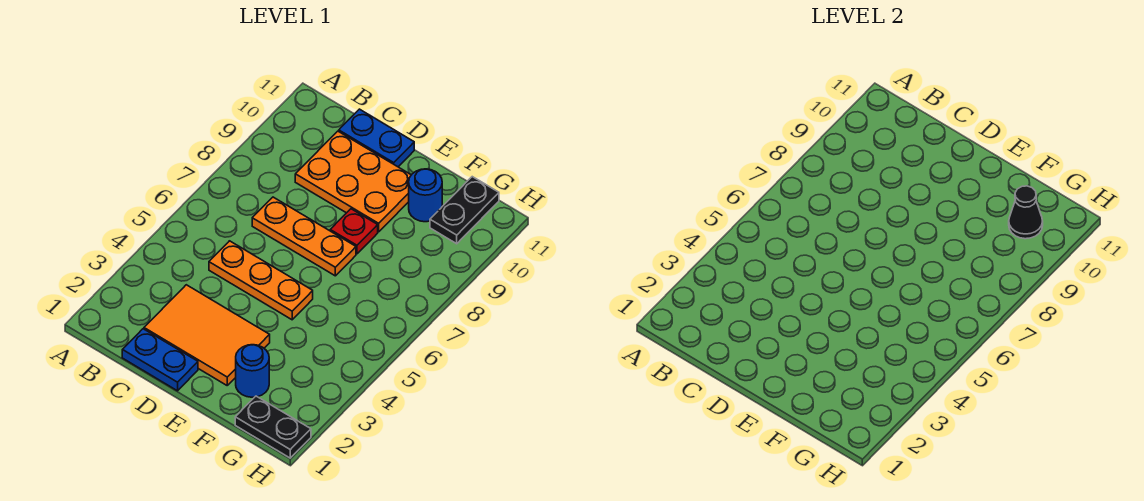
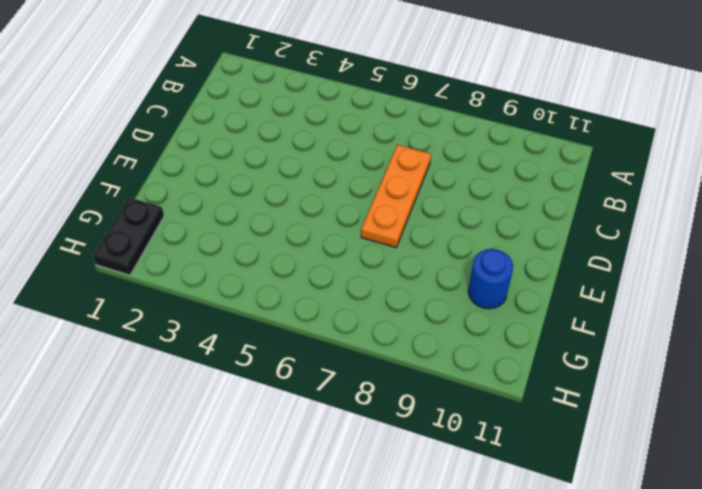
none -> blue plate C1:D1 level 1
none -> orange tile C2:E3 level 1
none -> orange plate C5:E5 level 1

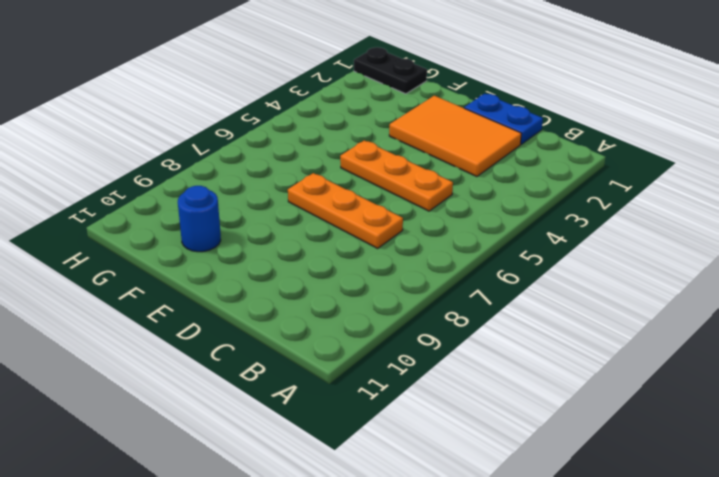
none -> orange plate C9:E10 level 1
none -> blue plate C11:D11 level 1
none -> red plate E8 level 1

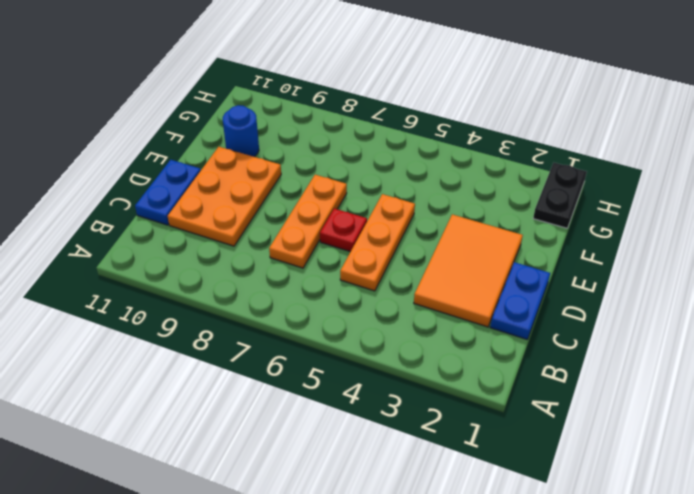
red plate D6 level 1 -> red plate E8 level 1
none -> blue round brick F2 level 1
none -> black plate G10:G11 level 1
none -> black cone G10 level 2

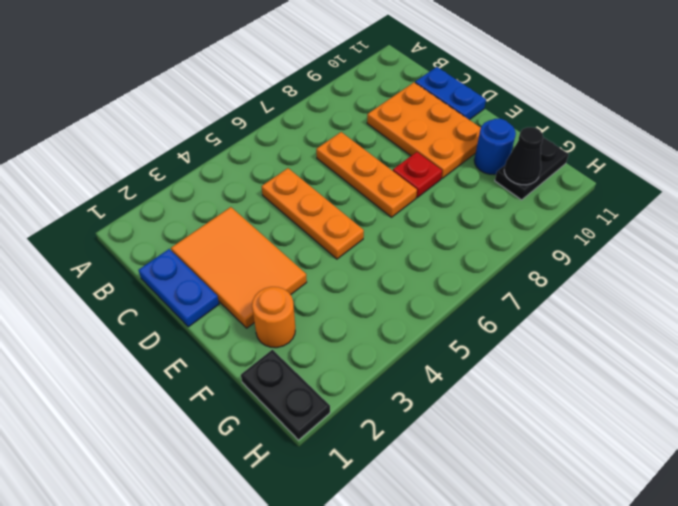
orange round brick F2 level 1 -> blue round brick F2 level 1

